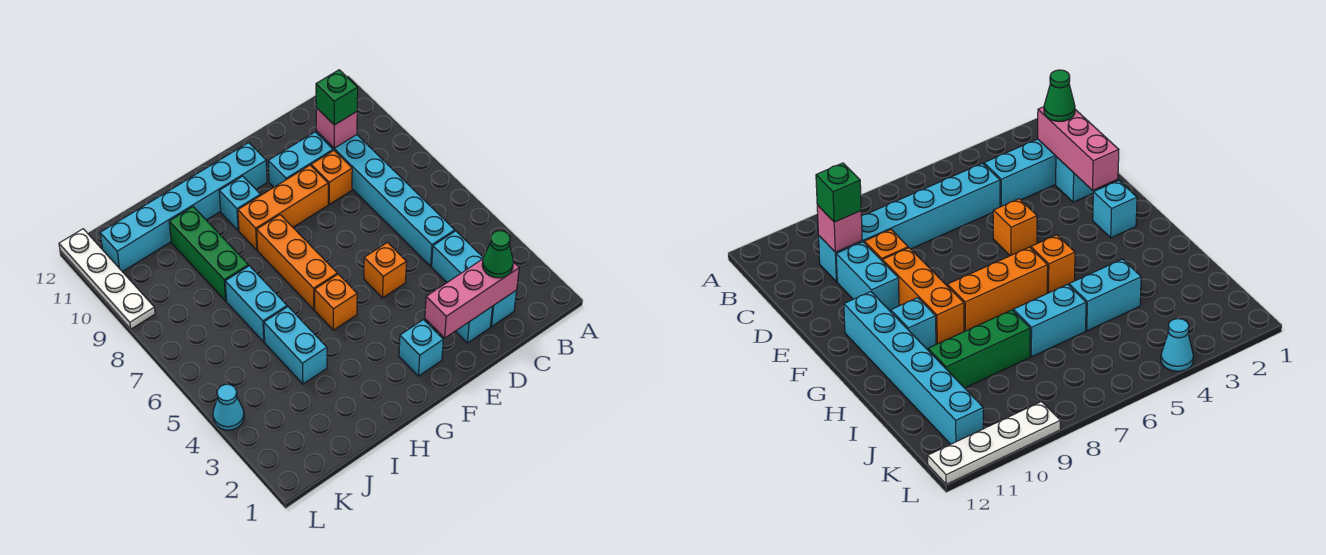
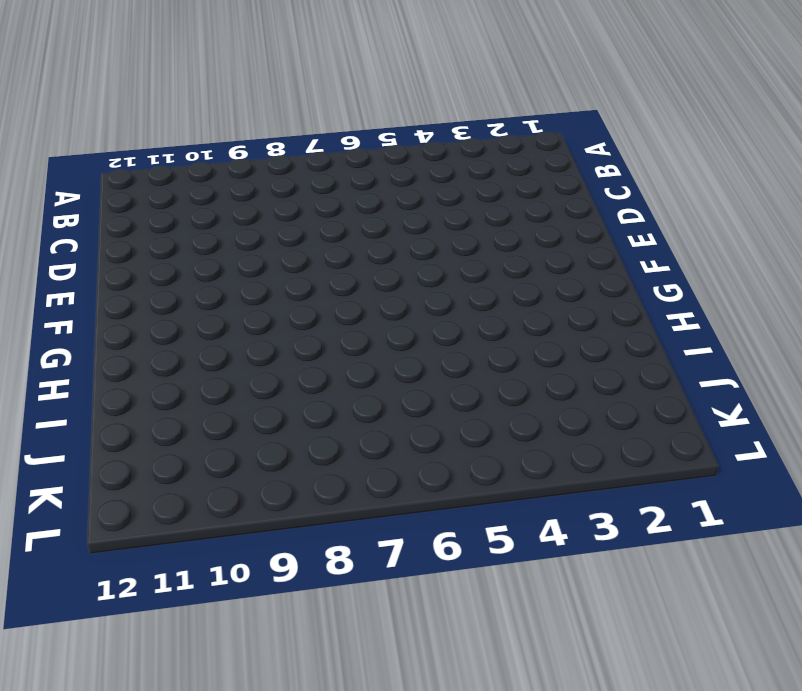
none -> cyan brick C2:C4 level 1
none -> cyan brick C5:C10 level 1
none -> cyan brick D2 level 1

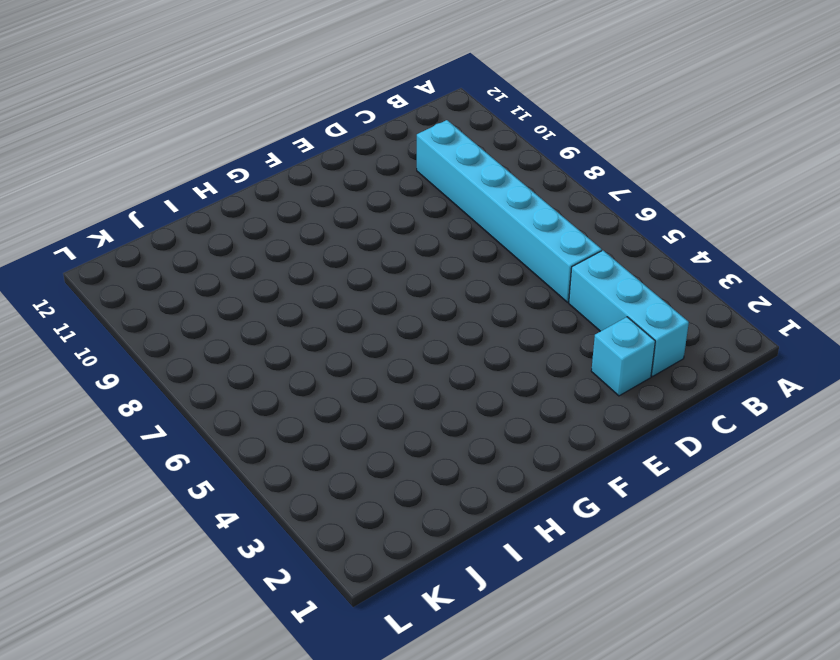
none -> orange brick D9 level 1
none -> cyan brick D10:E10 level 1
none -> orange brick E5 level 1

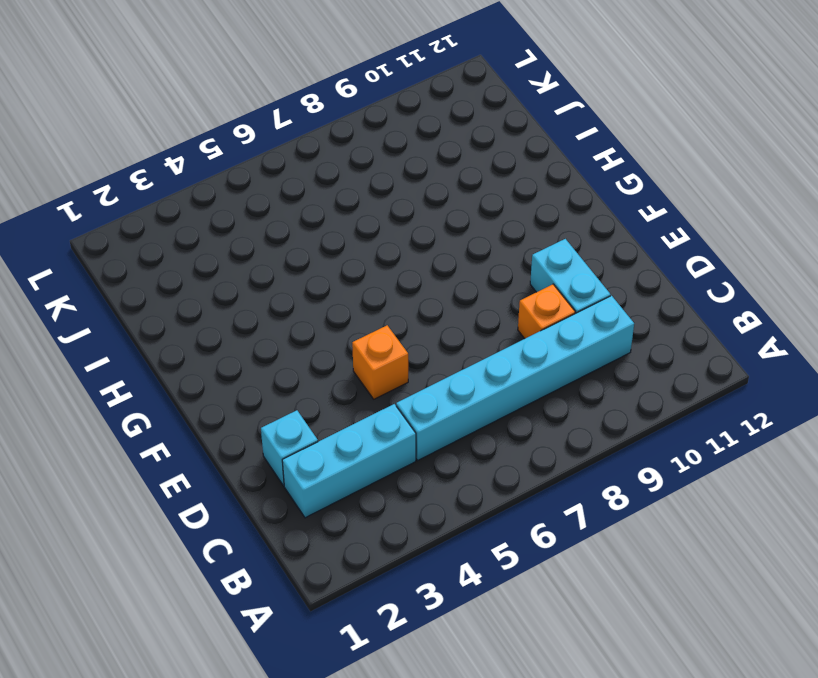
none -> orange brick E9:G9 level 1
none -> cyan brick F2 level 1
none -> cyan brick F11:K11 level 1

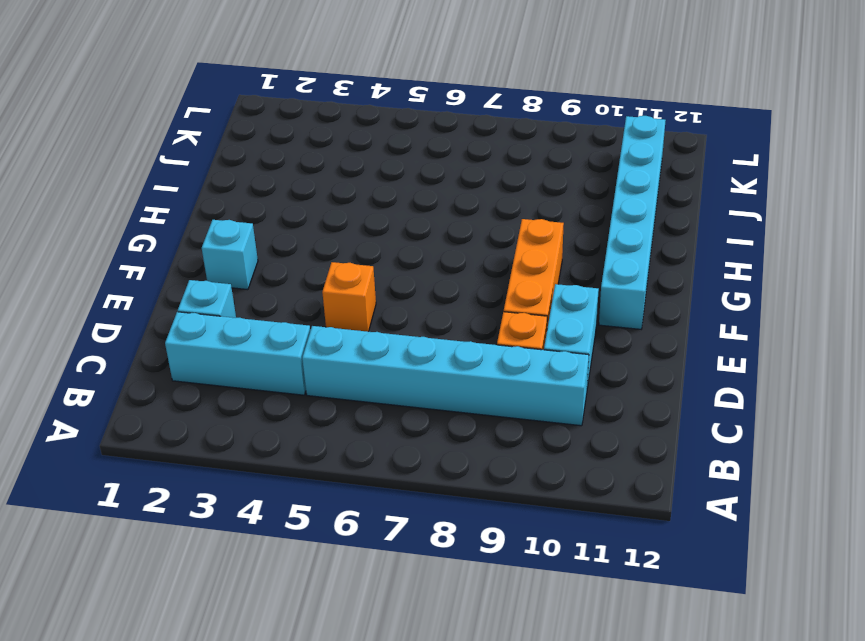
none -> orange brick G5 level 1
none -> orange brick G6:G8 level 1
none -> cyan brick G10 level 1

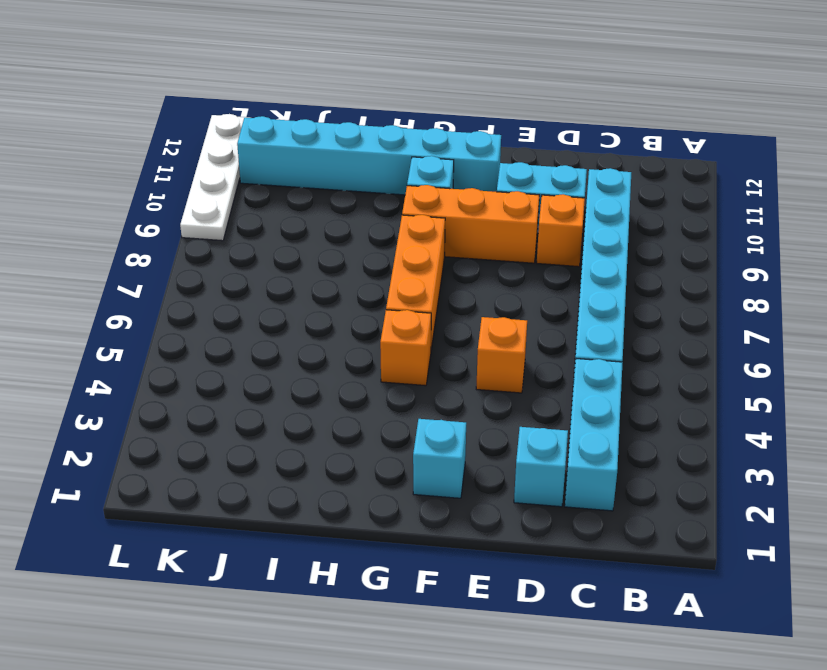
none -> cyan brick I4:I5 level 1
none -> cyan brick I6:I7 level 1
none -> green brick I8:I10 level 1

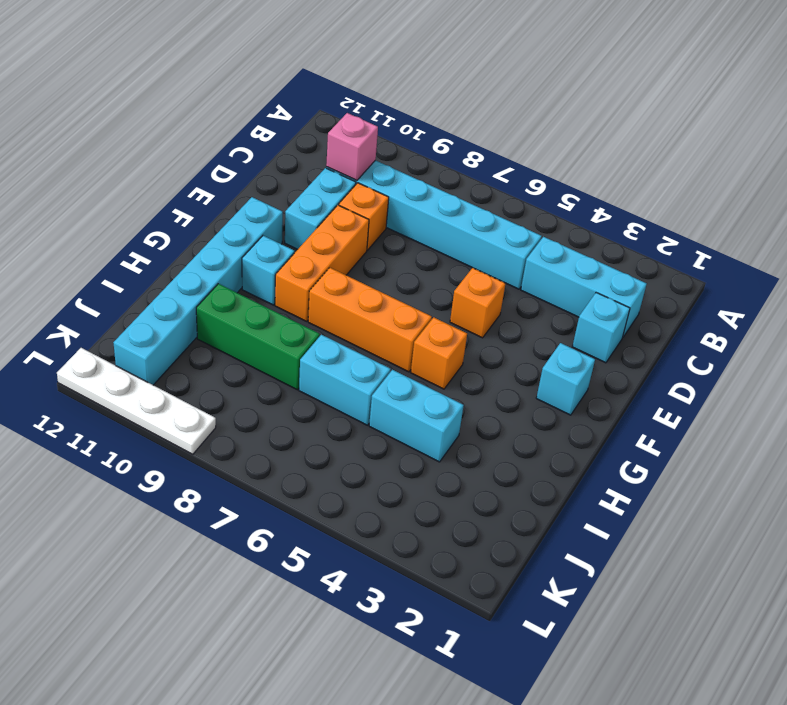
none -> cyan cone L4 level 1
none -> pink brick C2:E2 level 2
none -> green cone C2 level 3

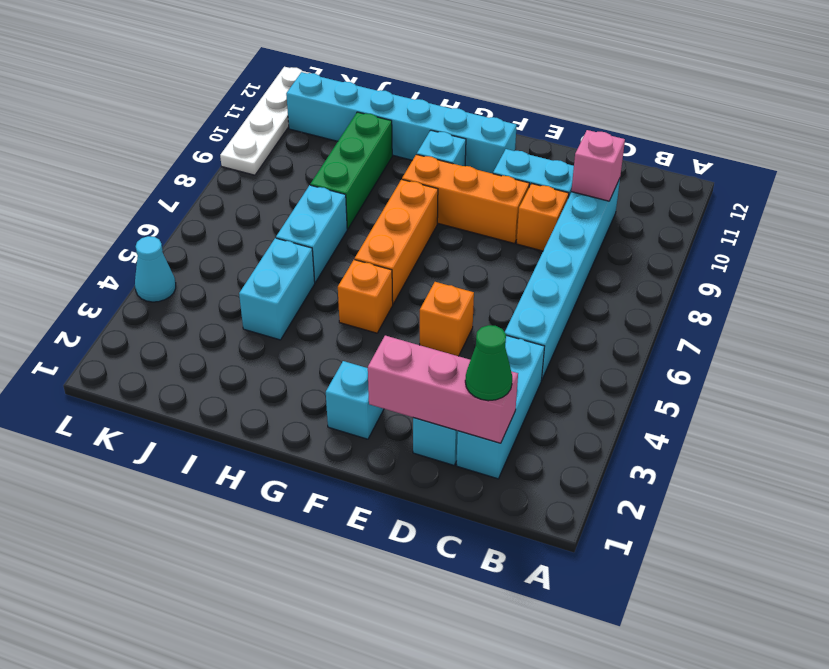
none -> green brick C10 level 3

